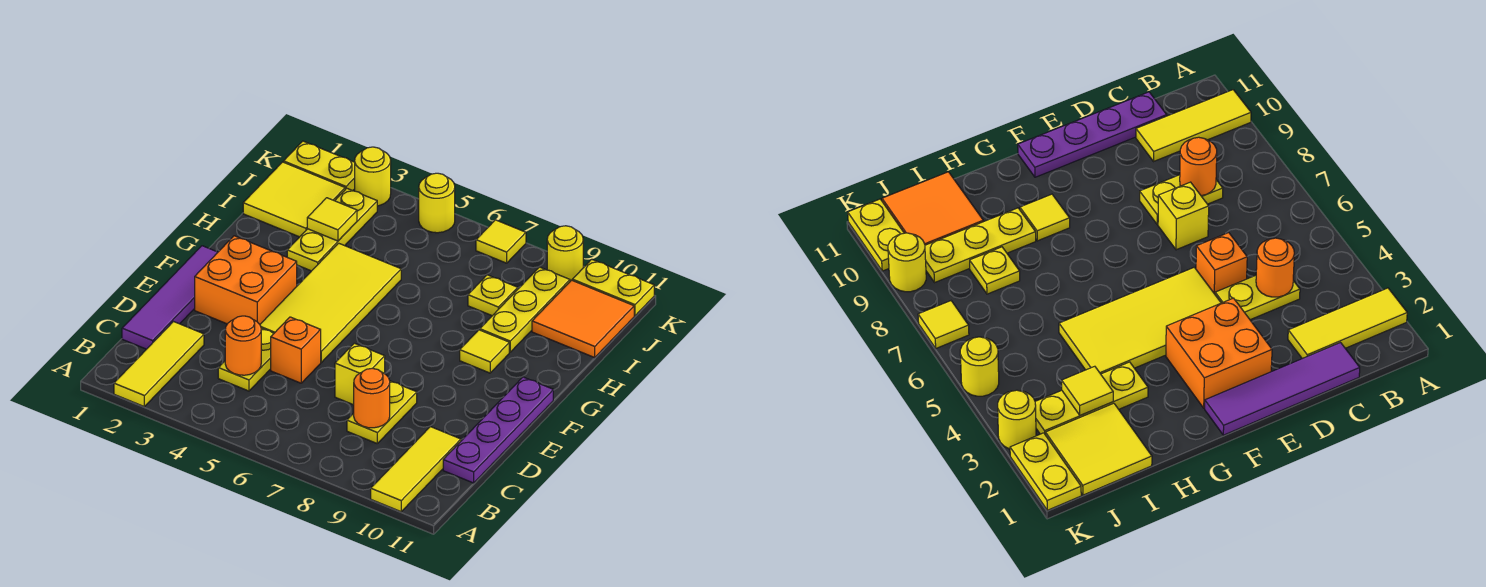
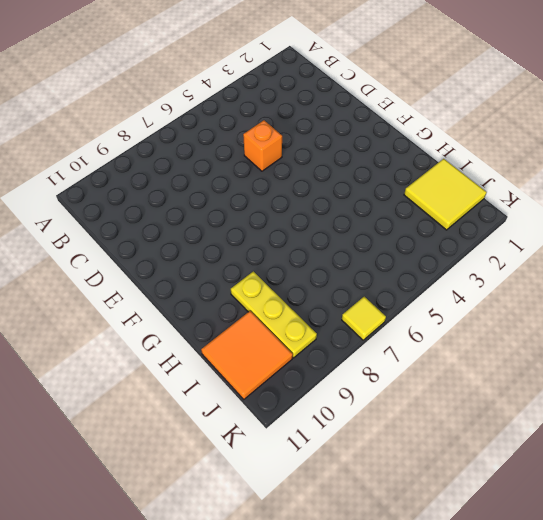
none -> yellow tile A2:C2 level 1
none -> yellow tile A10:C10 level 1
none -> purple tile C1:F1 level 1

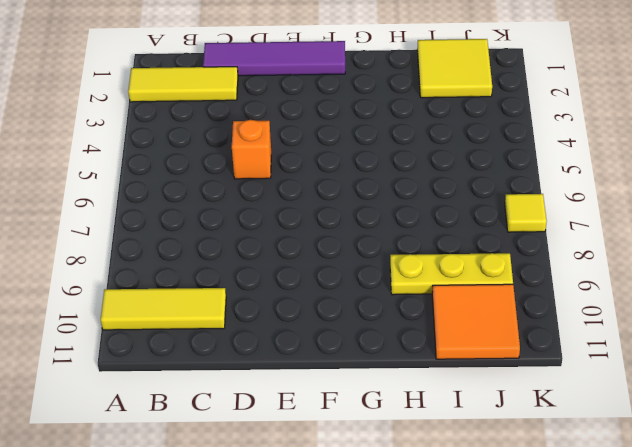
none -> yellow plate C4:D4 level 1
none -> yellow plate C8:D8 level 1
none -> purple plate C11:F11 level 1

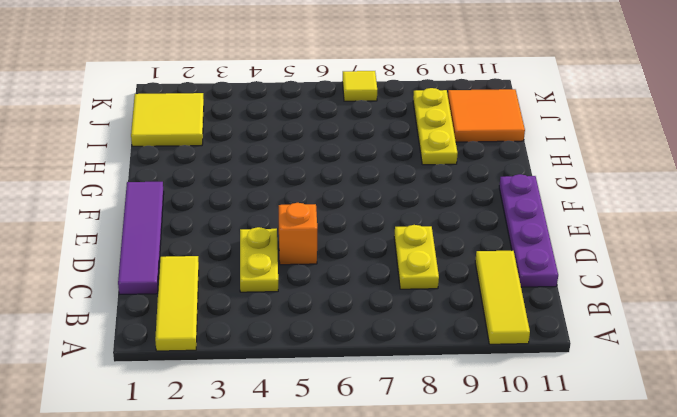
none -> yellow brick D7 level 1
none -> orange brick E2:F3 level 1
none -> yellow tile E4:H5 level 1

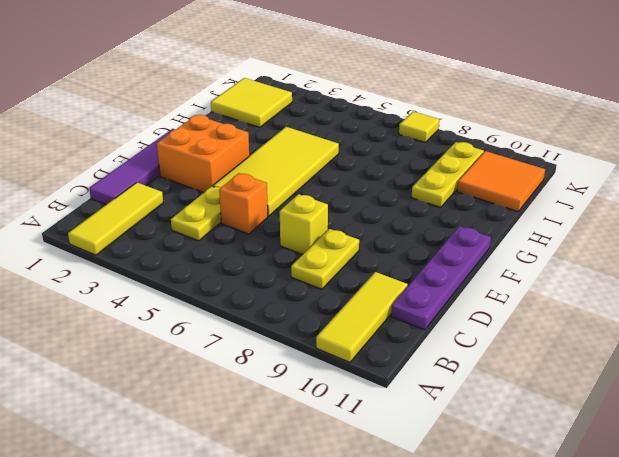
none -> yellow tile G9 level 1
none -> yellow plate H3:J3 level 1
none -> yellow plate I8 level 1

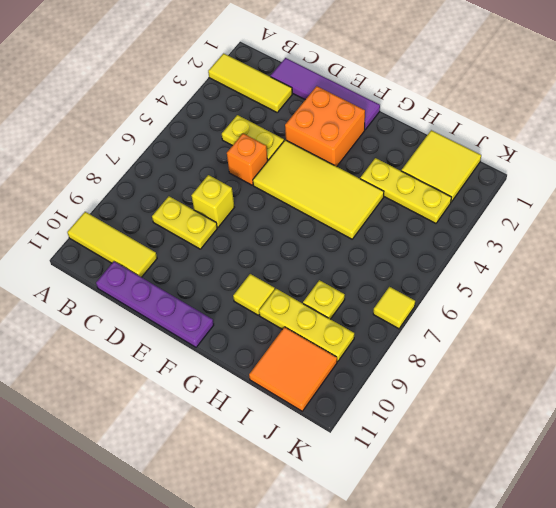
none -> yellow plate K1:K2 level 1
none -> yellow round brick K3 level 1
none -> yellow round brick K5 level 1

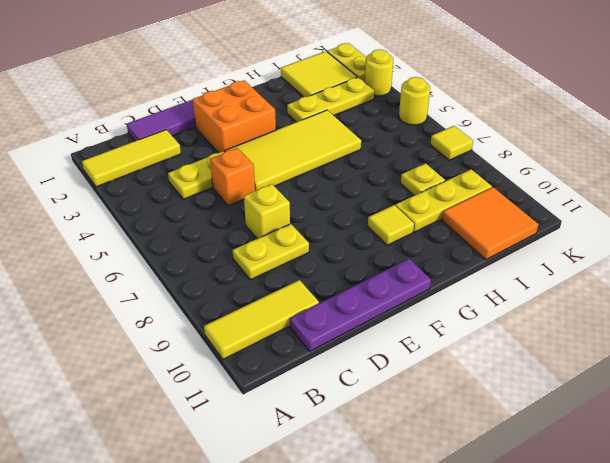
none -> yellow round brick K9 level 1
none -> yellow plate K10:K11 level 1
none -> orange round brick C4 level 2

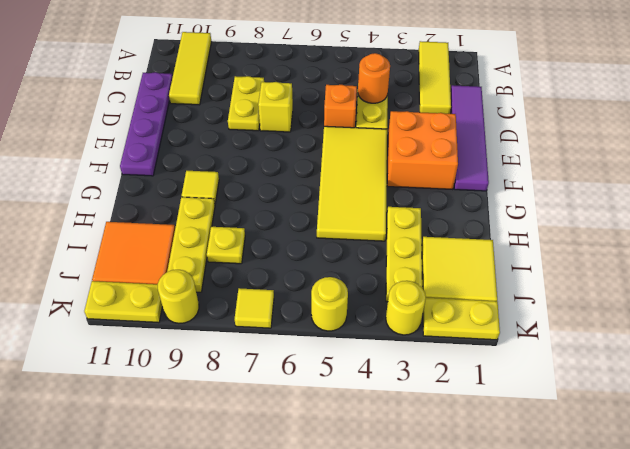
none -> orange round brick C8 level 2
none -> yellow tile I3 level 2

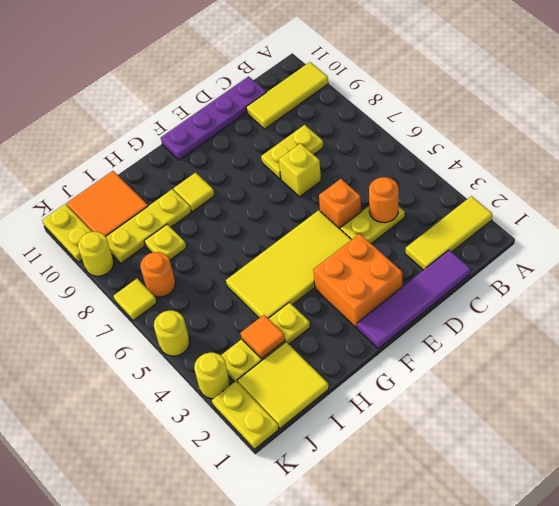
orange tile I3 level 2 -> yellow tile I3 level 2
orange round brick J7 level 1 -> orange round brick C8 level 2

